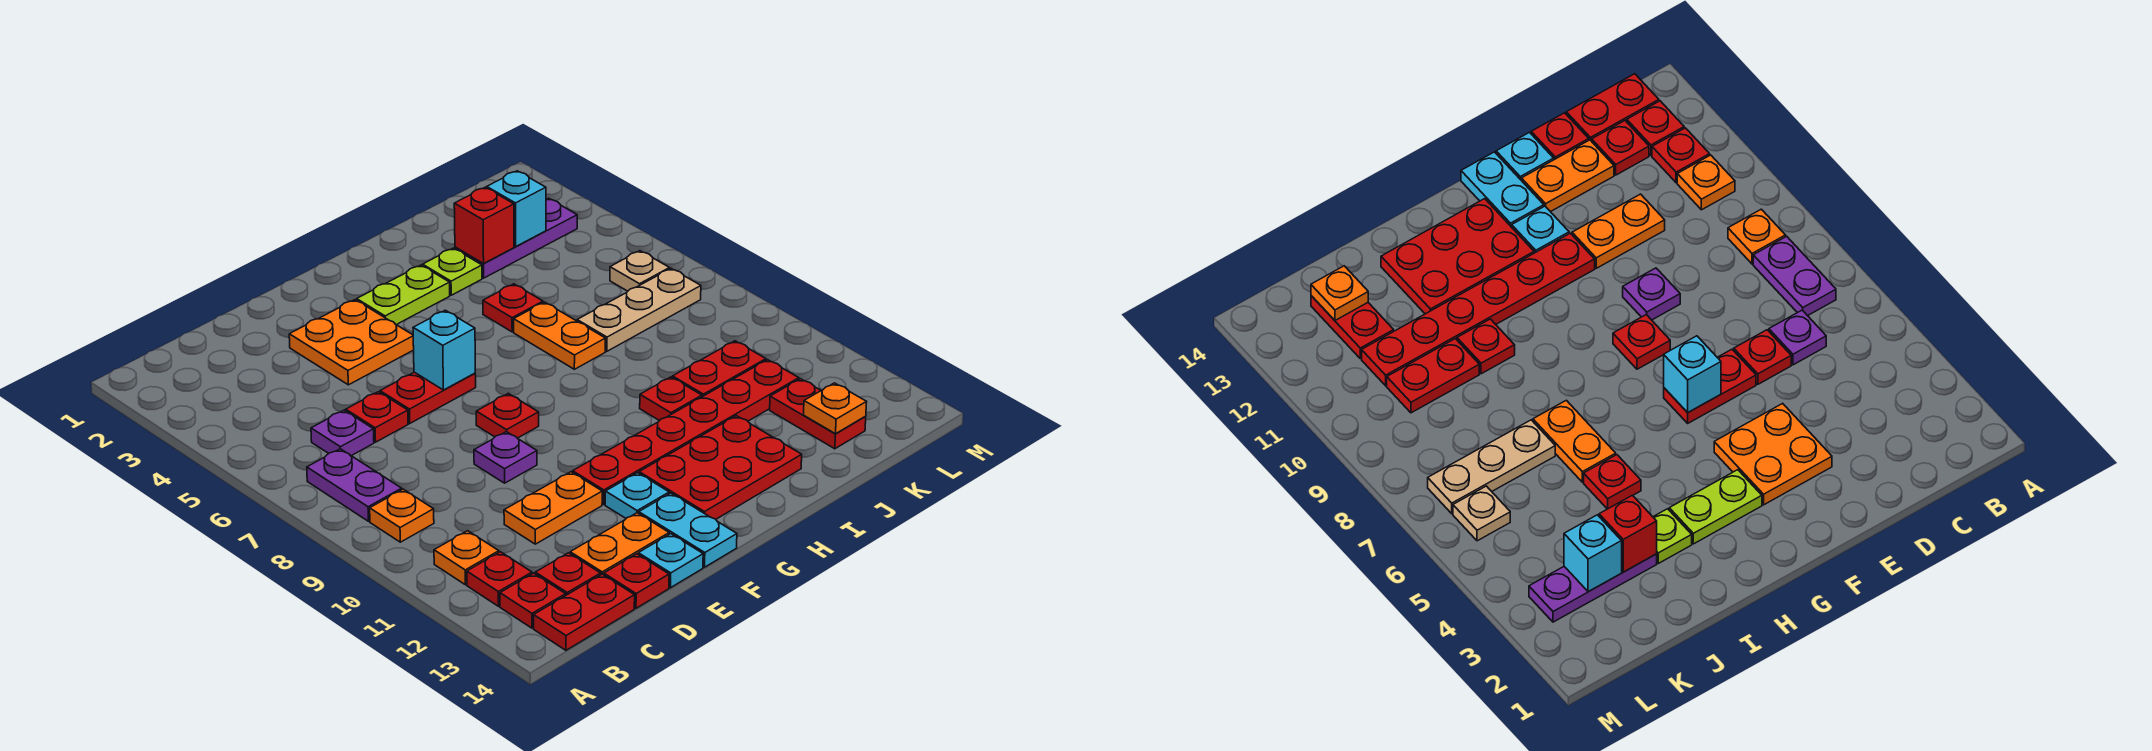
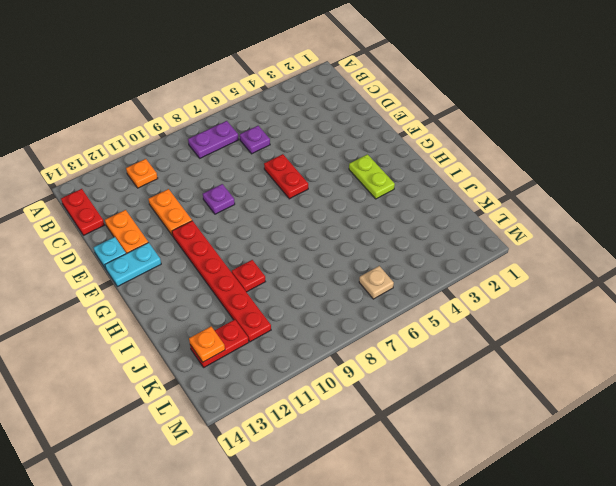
none -> orange plate B9 level 1
none -> red plate B12 level 1
none -> red plate B13 level 1
none -> red plate C13 level 1

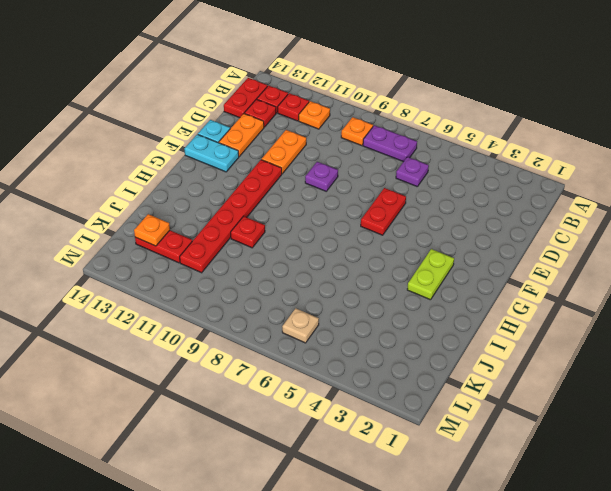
none -> red plate D6 level 1
none -> red plate D14 level 1
none -> orange plate E3:F4 level 1
none -> red plate F8 level 1

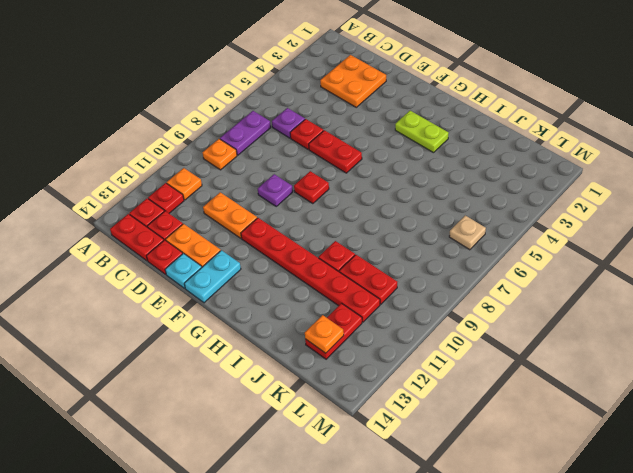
orange plate C2:D3 level 1 -> orange plate E3:F4 level 1
none -> cyan plate F12 level 1
none -> red plate G12:I13 level 1
none -> lime plate I3 level 1
none -> red plate I5 level 1

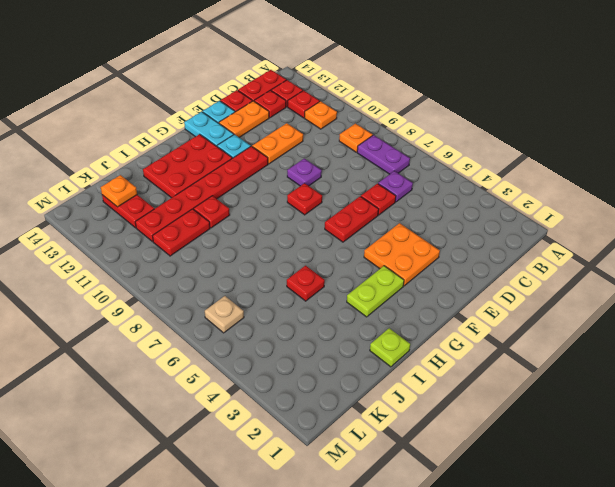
lime plate I1 level 1 -> lime plate I3 level 1
none -> orange plate I6:I7 level 1
none -> purple plate J3:L3 level 1
none -> tan plate J7:L7 level 1
none -> cyan brick F6 level 2

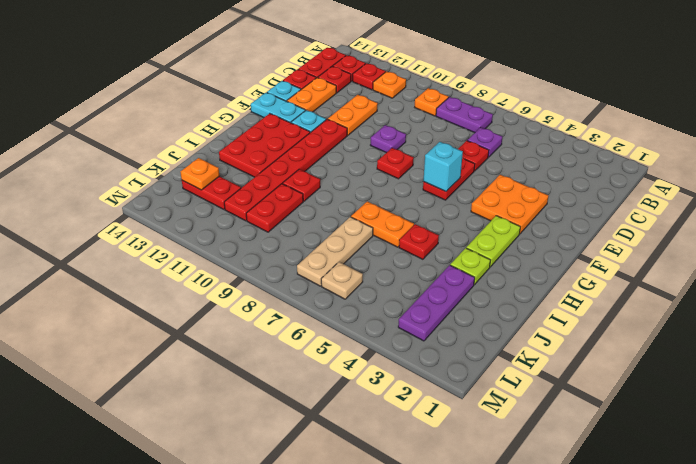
none -> red brick J3 level 2
none -> cyan brick K3 level 2

